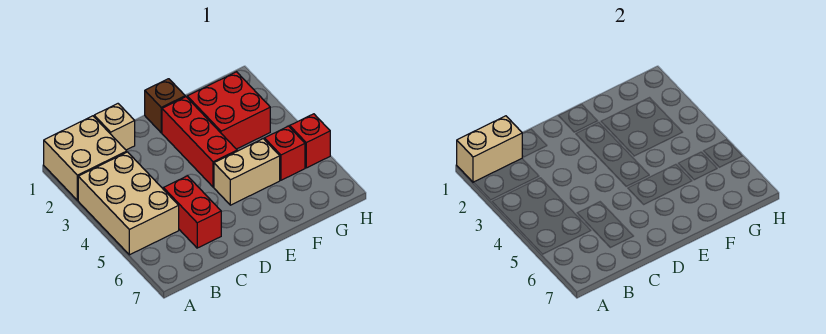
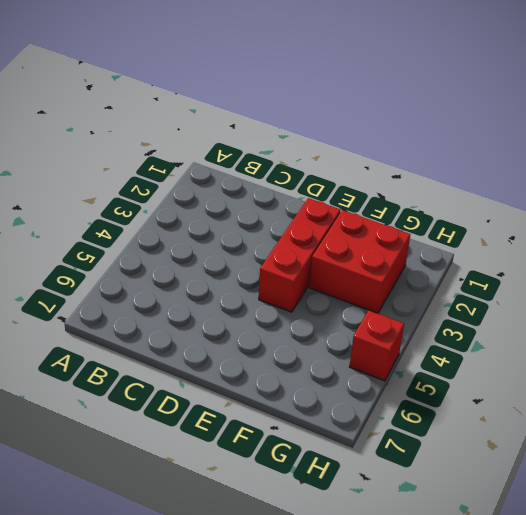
none -> tan brick A1:B2 level 1
none -> tan brick A3:B5 level 1

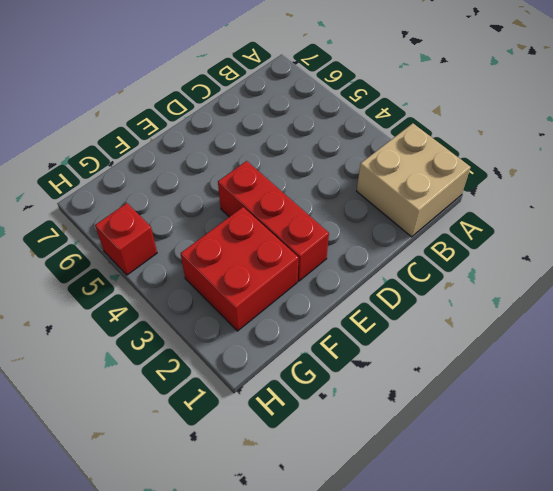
none -> tan brick A3:B5 level 1
none -> tan brick C1 level 1

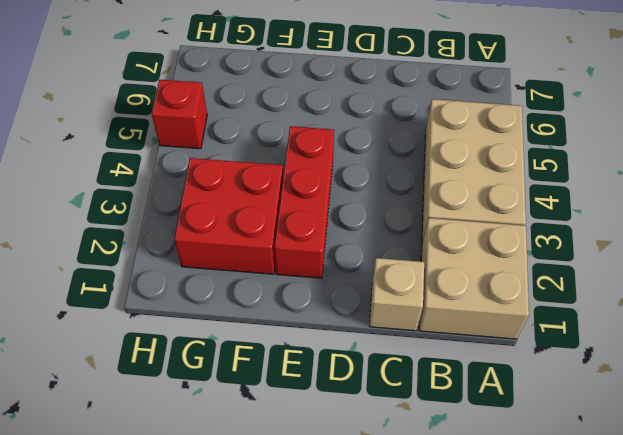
none -> red brick C5:C6 level 1
none -> brown brick E1 level 1

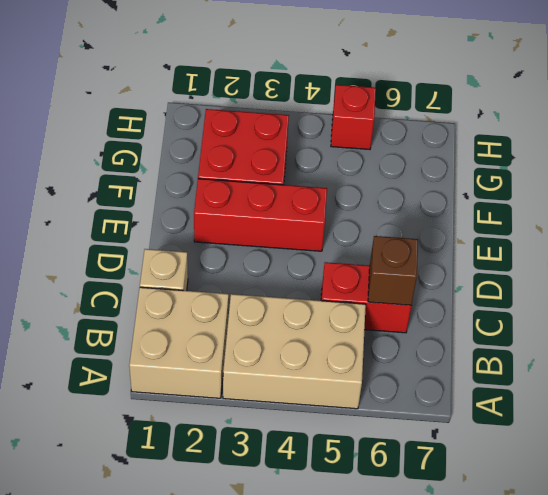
brown brick C6 level 2 -> brown brick E1 level 1
none -> tan brick E5:F5 level 1
none -> red brick G5 level 1

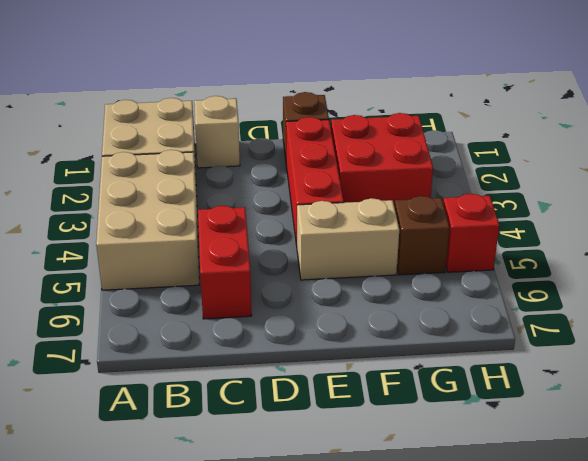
brown brick G5 level 1 -> red brick G5 level 1
none -> tan brick A1:B1 level 2

